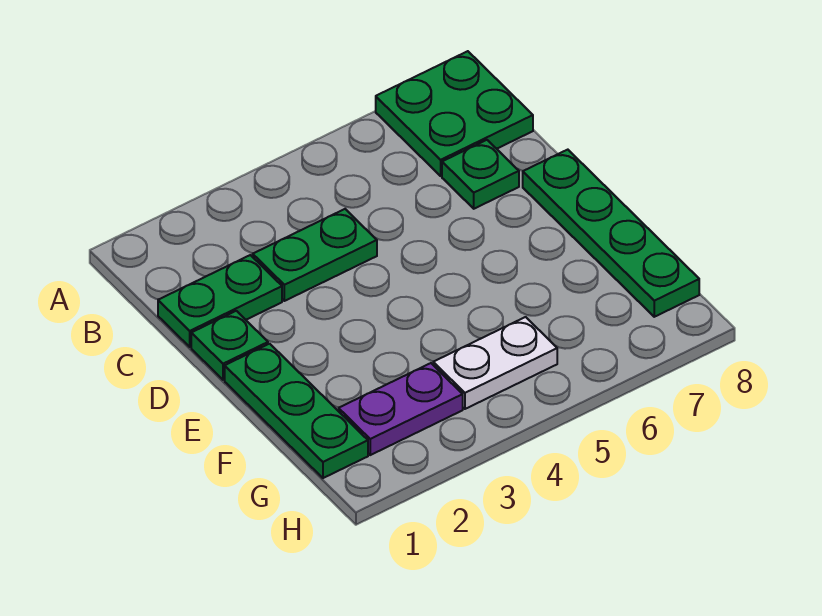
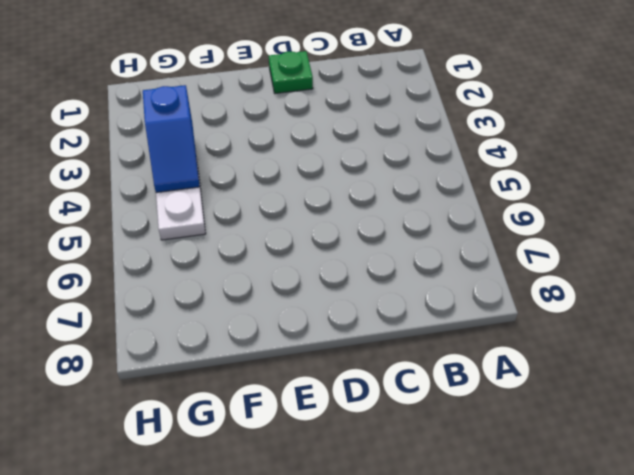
blue slope G3:G4 level 2 top 3 -> none
none -> green plate A7:B8 level 1
none -> green plate C1:C2 level 1

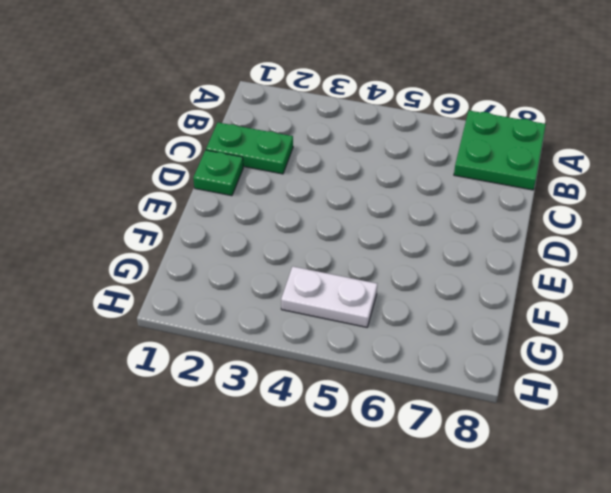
none -> green plate C3:C4 level 1
none -> green plate C7 level 1

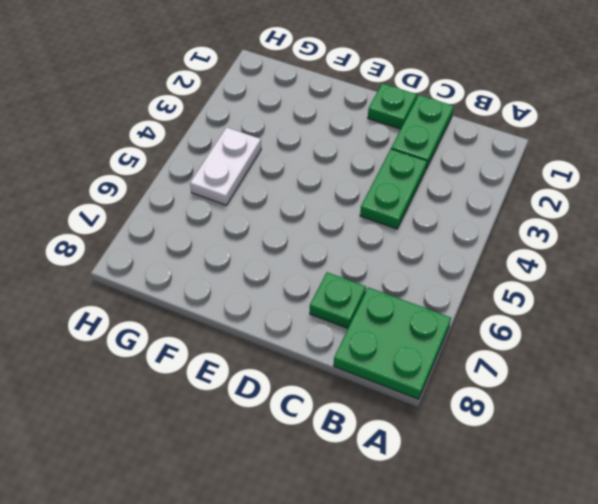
none -> green plate D8:G8 level 1
none -> green plate E1:G1 level 1

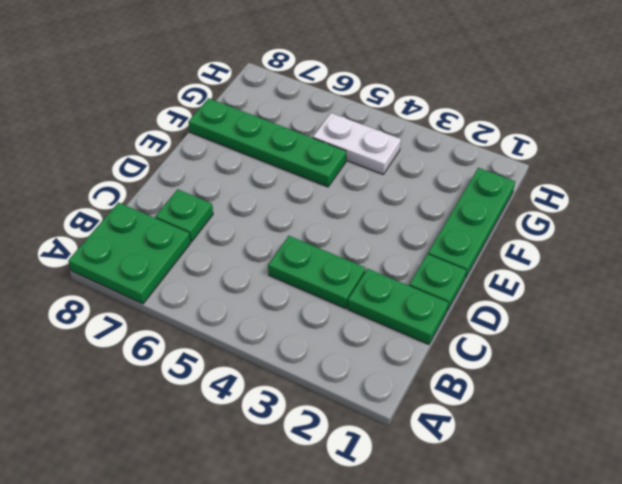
green plate F5:F8 level 1 -> green plate D8:G8 level 1
none -> purple plate G2:G3 level 1

